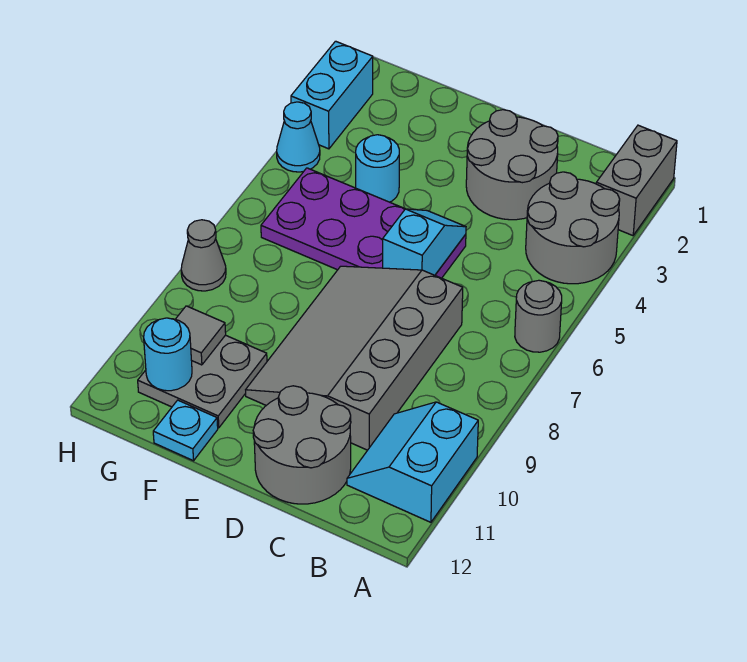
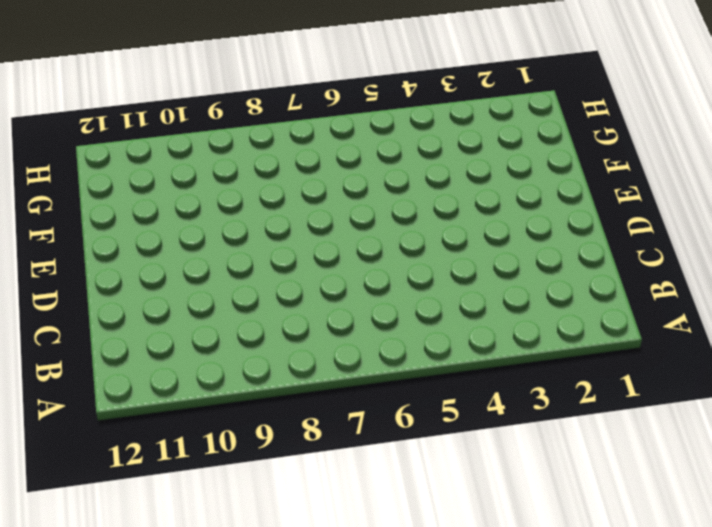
none -> grey brick A1:A2 level 1
none -> grey round brick A3:B4 level 1
none -> grey round brick A6 level 1

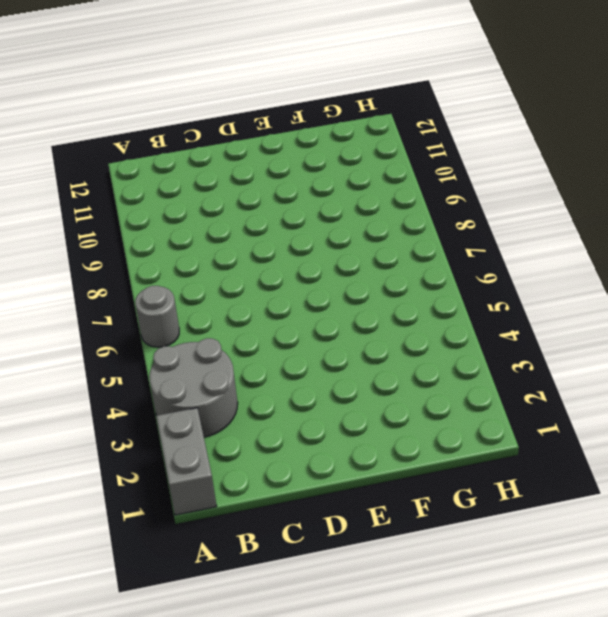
none -> cyan slope A10:B11 level 1 top A
none -> grey round brick C2:D3 level 1
none -> grey slope C7:E10 level 1 top C

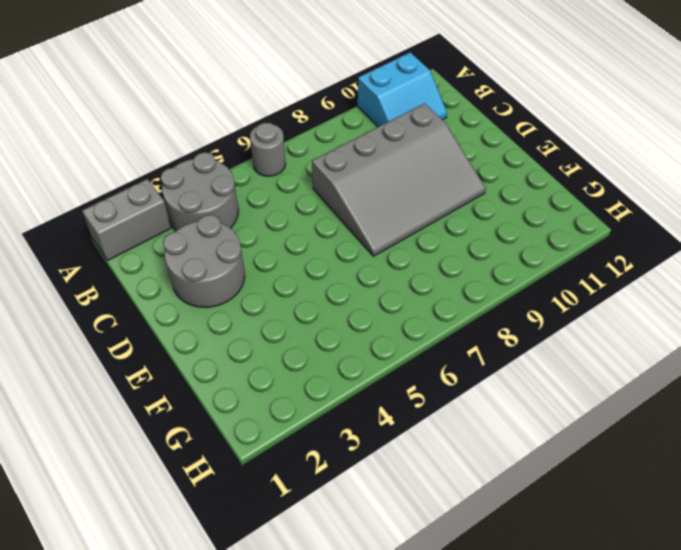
none -> grey round brick C11:D12 level 1
none -> purple plate D5:G6 level 1
none -> cyan round brick F4 level 1

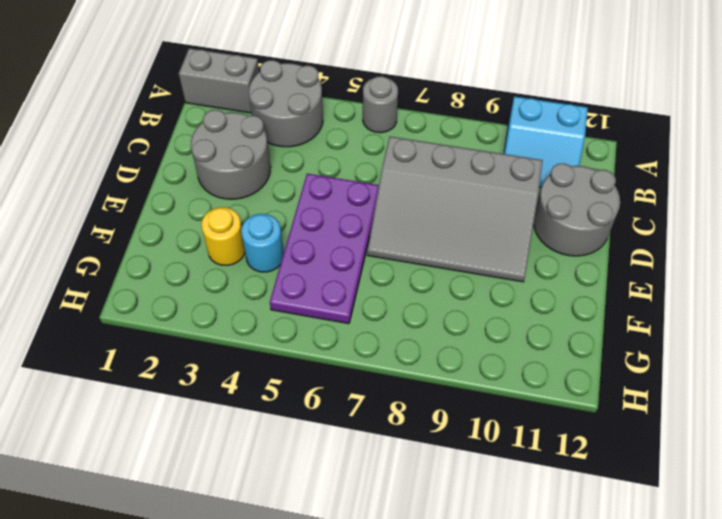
yellow round brick F3 level 1 -> none
none -> grey plate F10:G11 level 1
none -> cyan plate F12 level 1
none -> cyan brick H2:H3 level 1

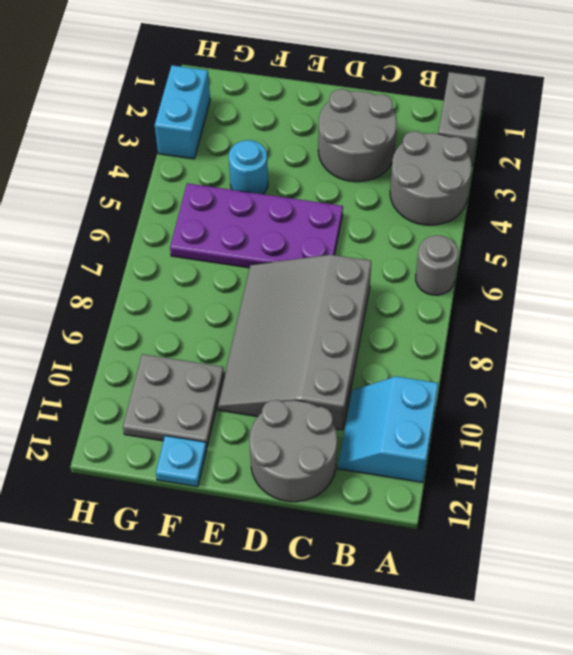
none -> cyan cone H4 level 1
none -> grey cone H8 level 1
none -> cyan slope D5:D6 level 2 top 6

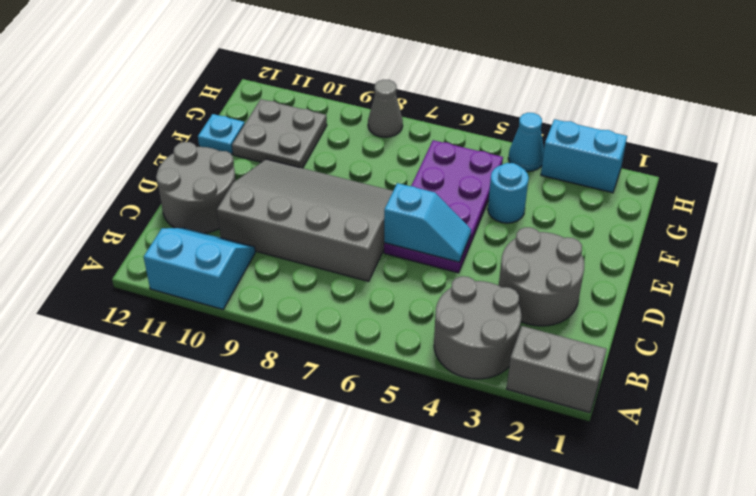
none -> grey round brick A6 level 1
none -> grey tile G10 level 2
none -> cyan round brick G11 level 2

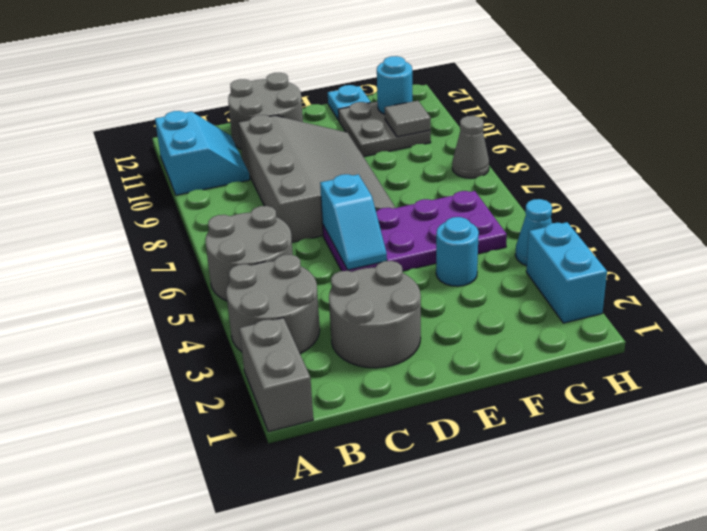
grey round brick A5:B6 level 1 -> grey round brick A6 level 1

